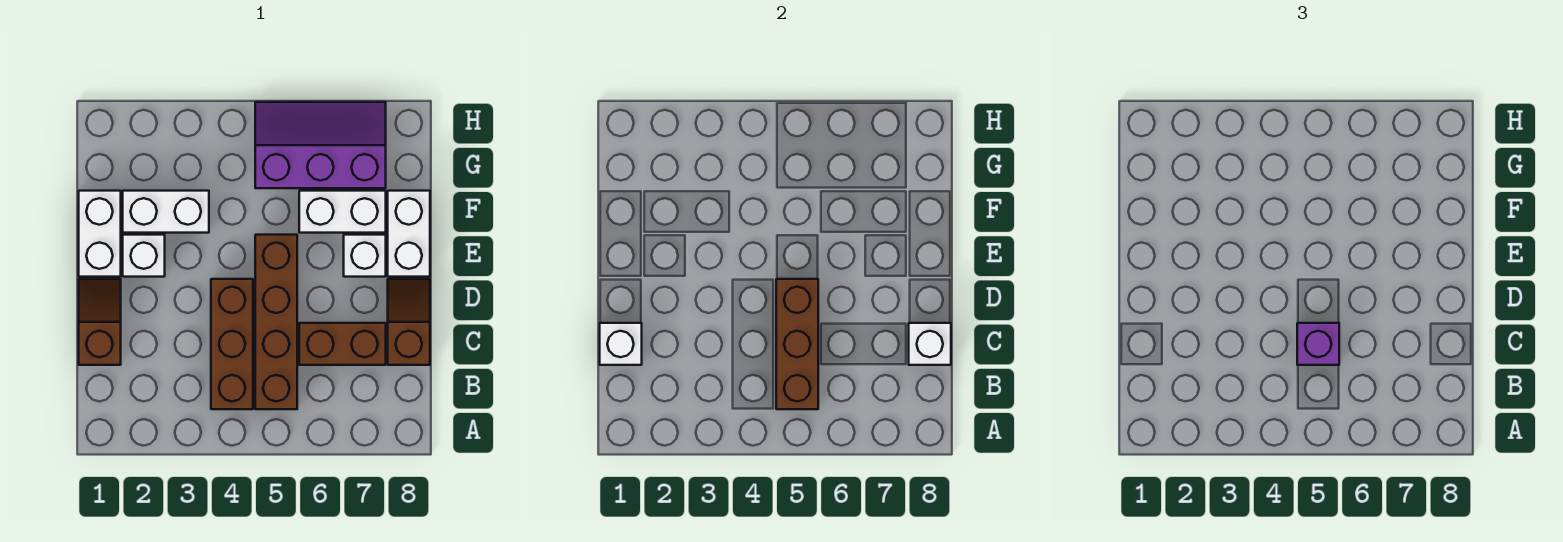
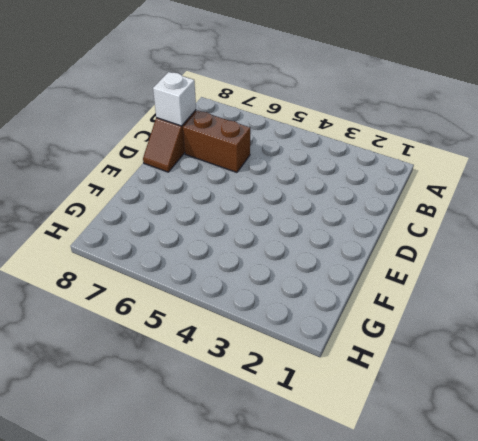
none -> brown brick B4:D4 level 1
none -> brown brick B5:E5 level 1
none -> brown slope C1:D1 level 1 top C

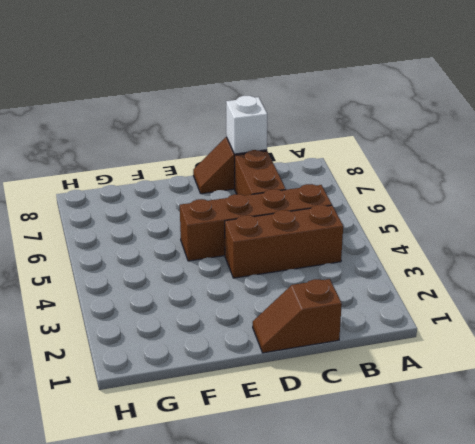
none -> white brick E1:F1 level 1
none -> white brick E2 level 1
none -> white brick E7 level 1

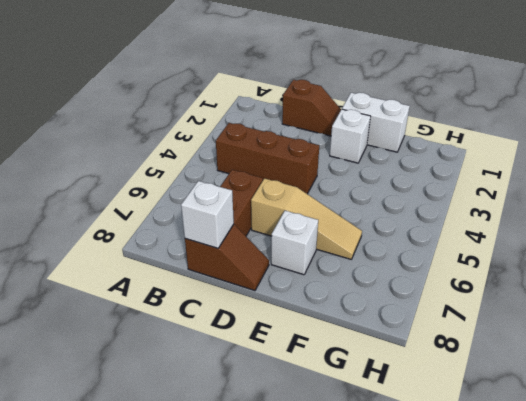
tan slope D6:F6 level 1 top D -> white brick F6:F7 level 1
none -> brown brick B5:E5 level 1
none -> white brick E8:F8 level 1
none -> white brick F2:F3 level 1

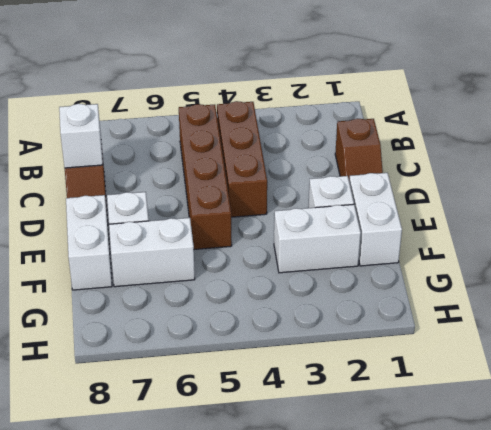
none -> brown brick C6:C7 level 1
none -> purple slope G5:H7 level 1 top G
none -> brown brick B5:D5 level 2

